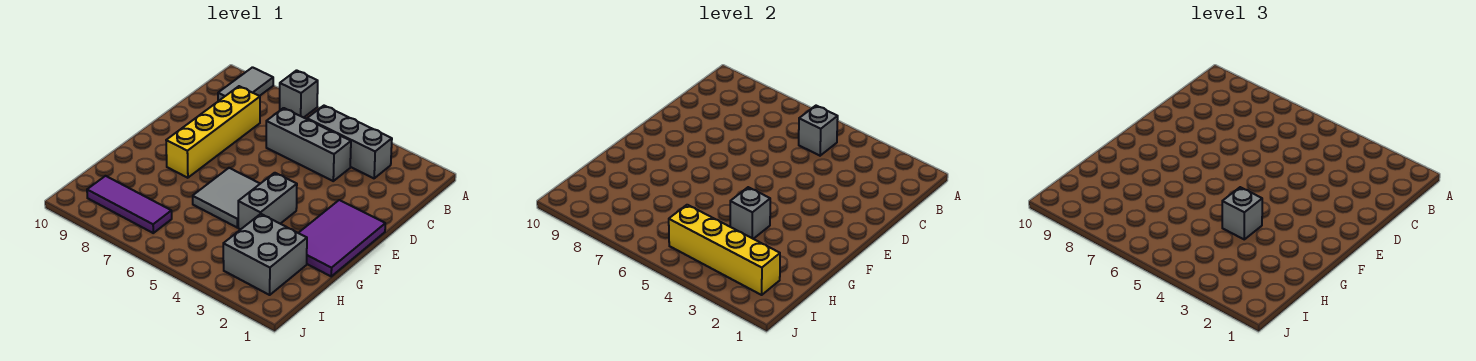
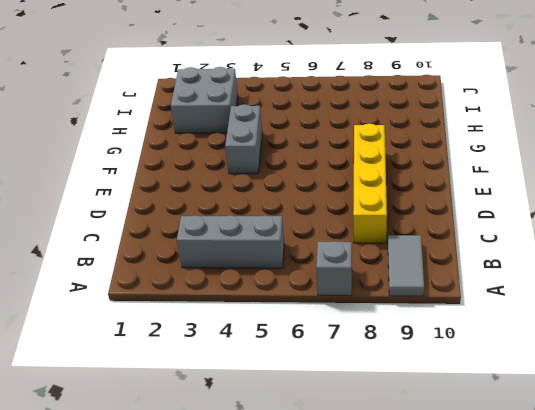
none -> grey brick C4:C6 level 1
none -> purple tile E1:G2 level 1
none -> grey tile F5:G6 level 1

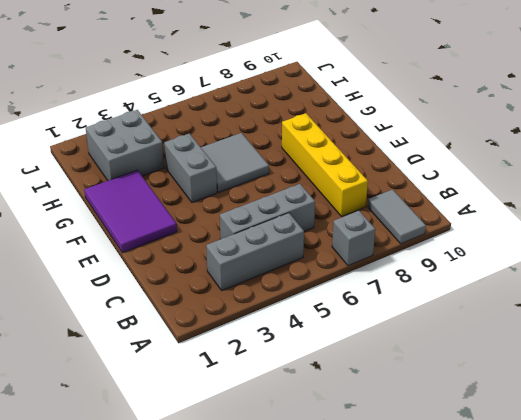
none -> purple tile I7:I9 level 1
none -> grey brick B5 level 2
none -> grey brick G4 level 2

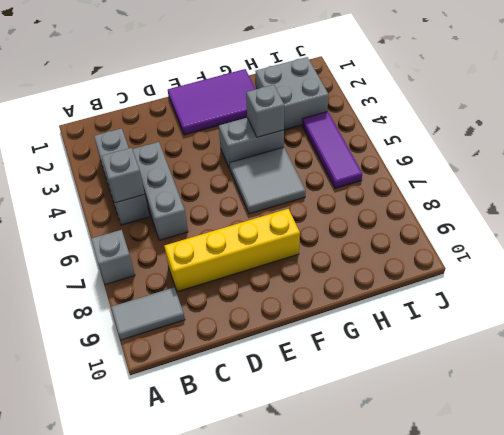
purple tile I4:I6 level 1 -> purple tile I7:I9 level 1
none -> yellow brick I2:I5 level 2
none -> grey brick G4 level 3

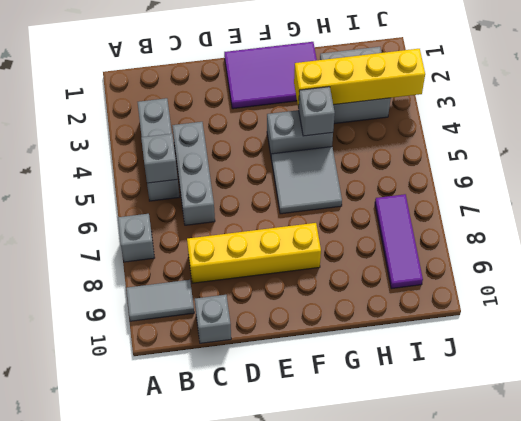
grey brick C10 level 1 -> grey brick G4 level 3
yellow brick G3:J3 level 2 -> yellow brick I2:I5 level 2

